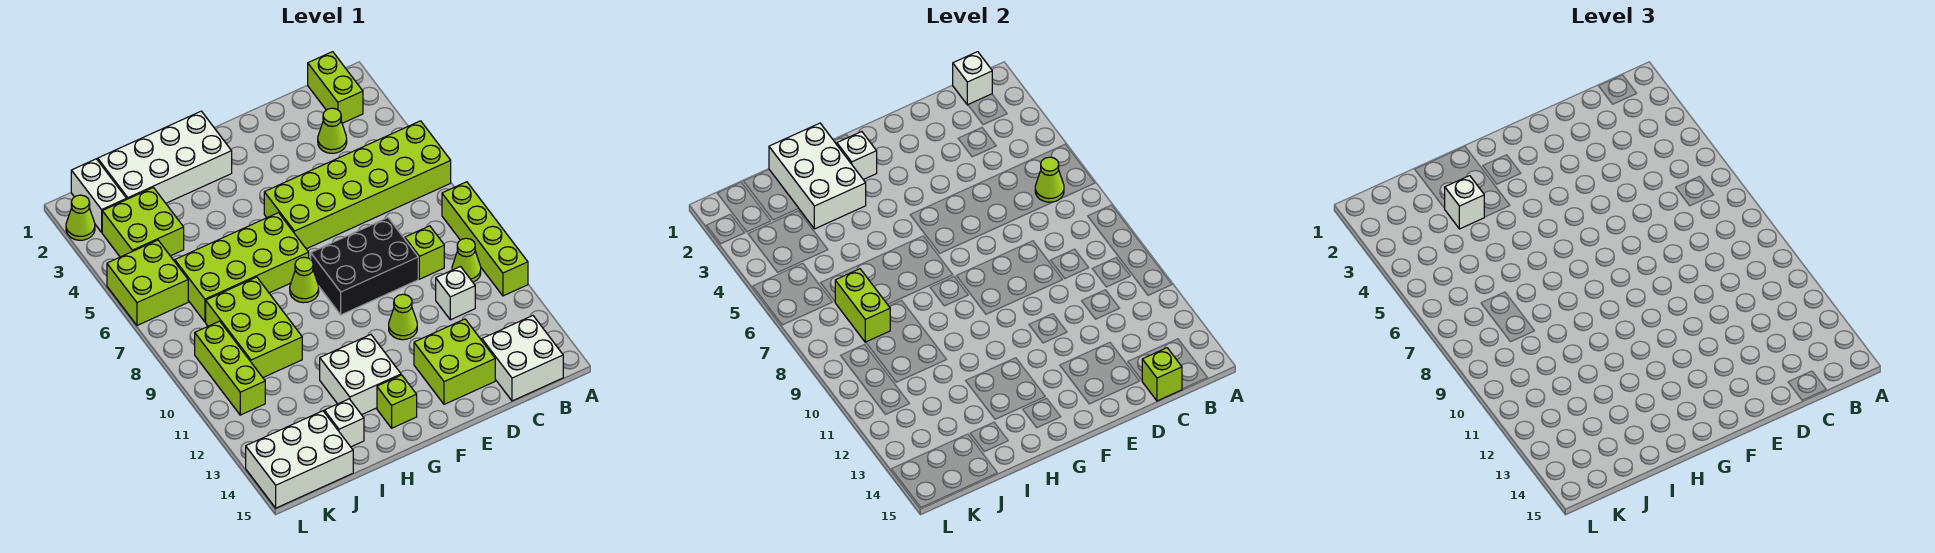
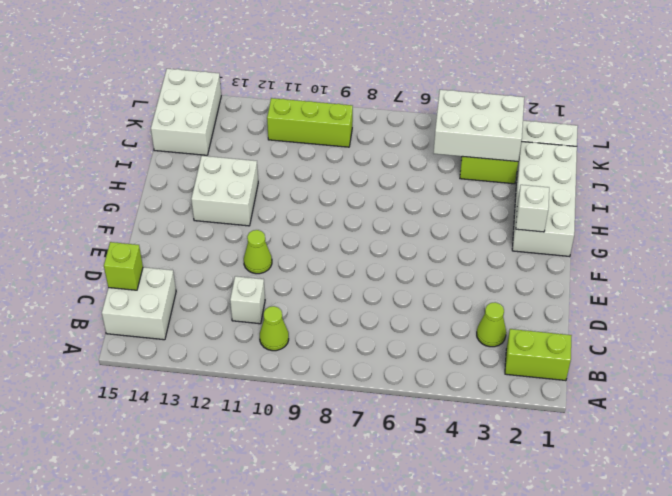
white brick J3:K5 level 2 -> white brick H1:I3 level 2
none -> lime brick A5:F6 level 1
none -> lime brick A8:A11 level 1
none -> lime brick C9 level 1
none -> black brick D8:F9 level 1

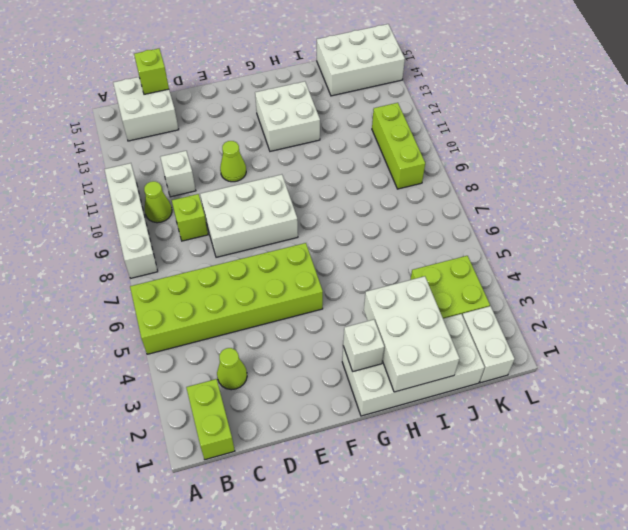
white brick A8:A11 level 1 -> lime brick A8:A11 level 1
white brick D8:F9 level 1 -> black brick D8:F9 level 1
none -> lime brick D13:E14 level 1
none -> lime brick G6:J7 level 1
none -> lime cone G8 level 1
none -> lime brick G14 level 1

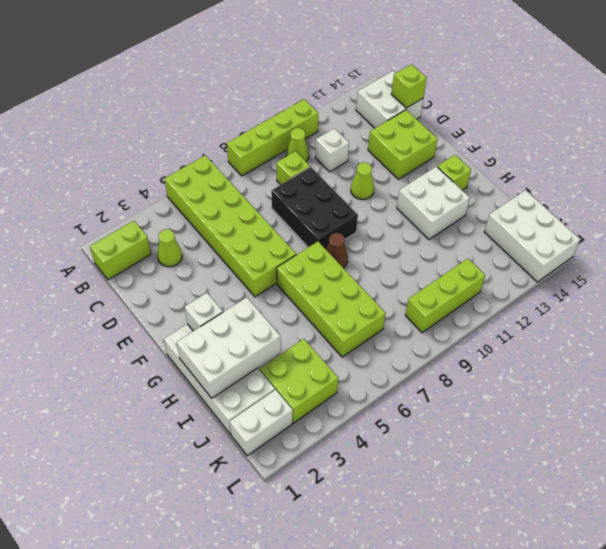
brown cone G8 level 1 -> lime cone G8 level 1
none -> lime brick I8:J10 level 1
none -> white brick I14 level 1
none -> lime brick K5:L6 level 1
none -> lime cone L2 level 1

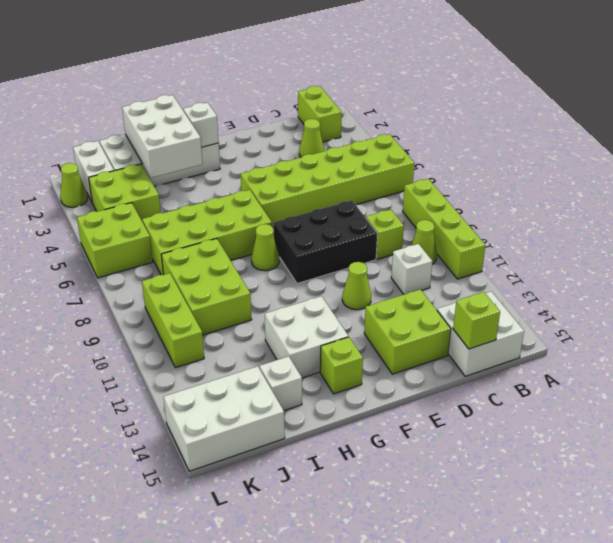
none -> white brick B1 level 2
none -> lime cone B6 level 2
none -> lime brick J7:J8 level 2
none -> white brick I3 level 3

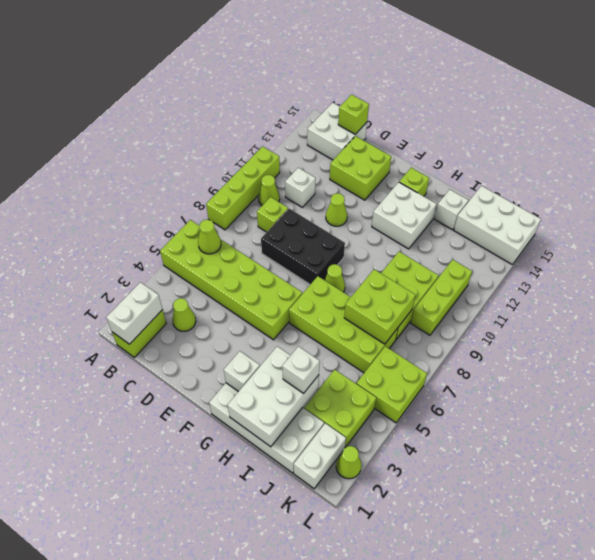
white brick B1:B2 level 2 -> white brick B1 level 2
lime brick I7:J8 level 2 -> lime brick J7:J8 level 2

